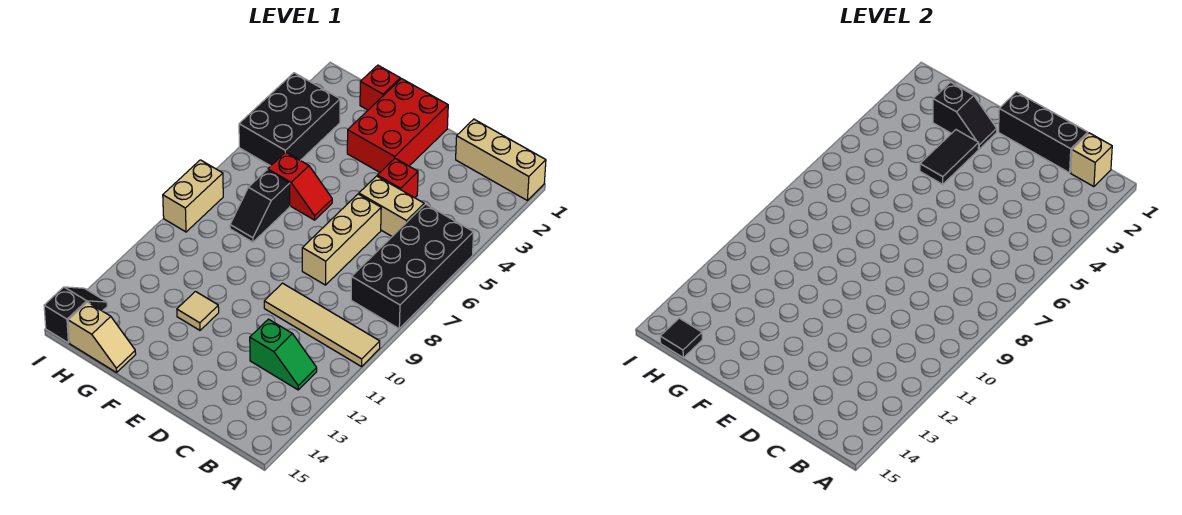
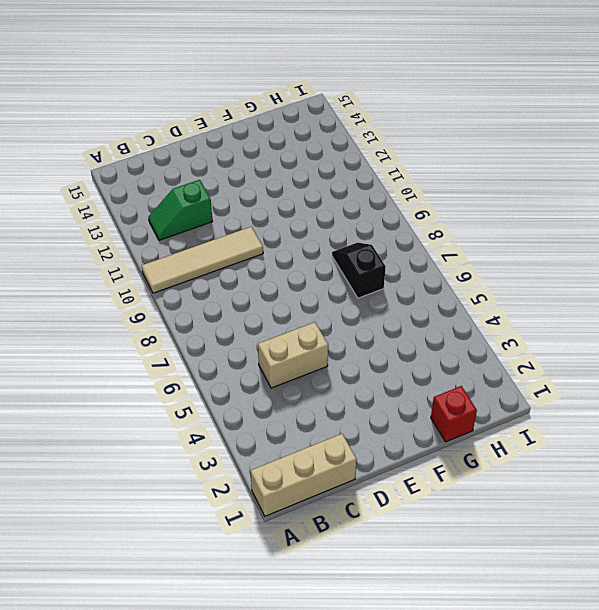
none -> black brick A5:B8 level 1
none -> red brick D4 level 1
none -> tan brick D6:D8 level 1

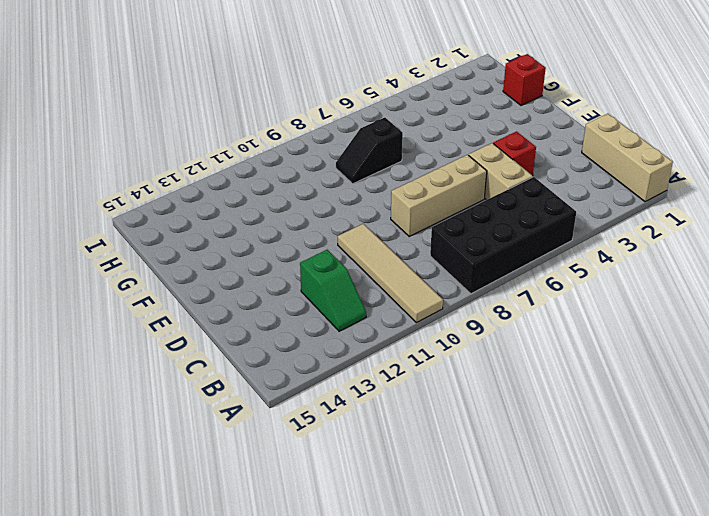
none -> red brick E1:F3 level 1
none -> red slope F6:G6 level 1 top G
none -> tan tile F12 level 1

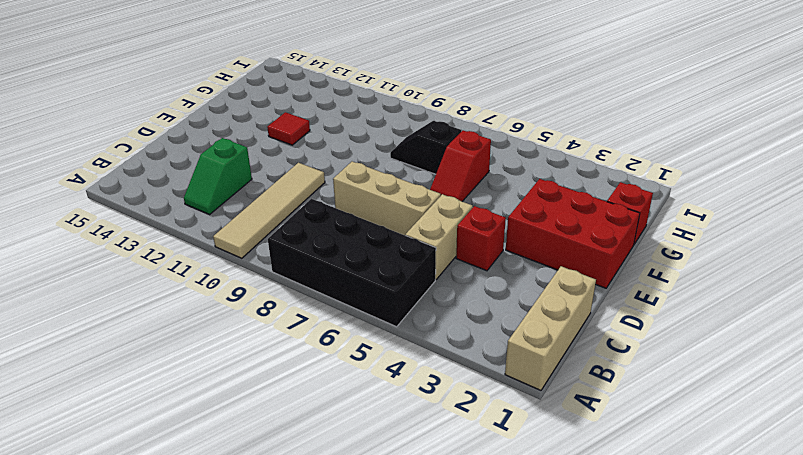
red tile F12 level 1 -> tan tile F12 level 1
none -> tan slope G15:H15 level 1 top H
none -> black brick H3:I5 level 1
none -> tan brick I8:I9 level 1

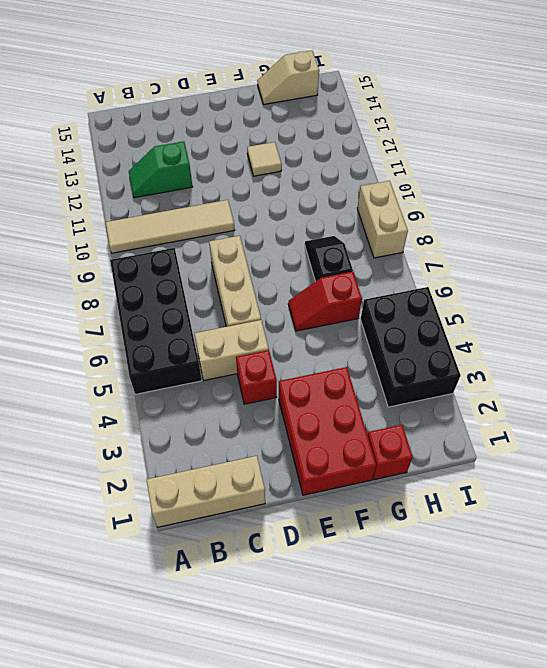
none -> black slope I14:I15 level 1 top 15
none -> tan brick B1 level 2
none -> black brick C1:E1 level 2

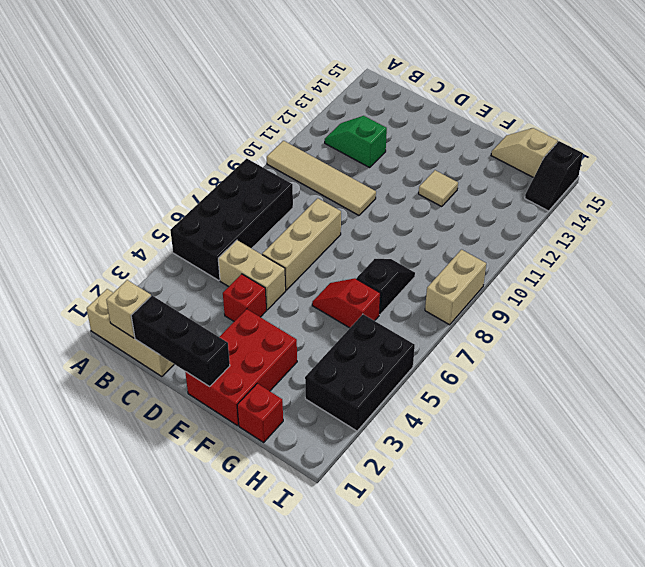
none -> black slope F2:G2 level 2 top G
none -> black tile F3:F4 level 2
none -> black tile H15 level 2

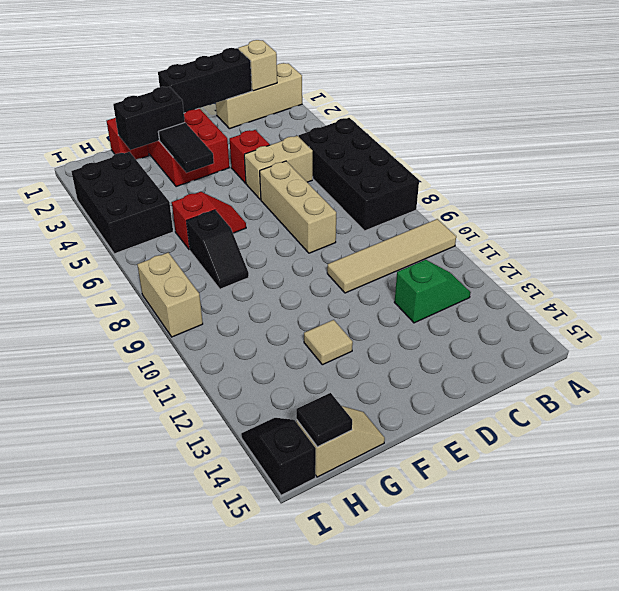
black brick F2:G2 level 2 -> black slope F2:G2 level 2 top G

